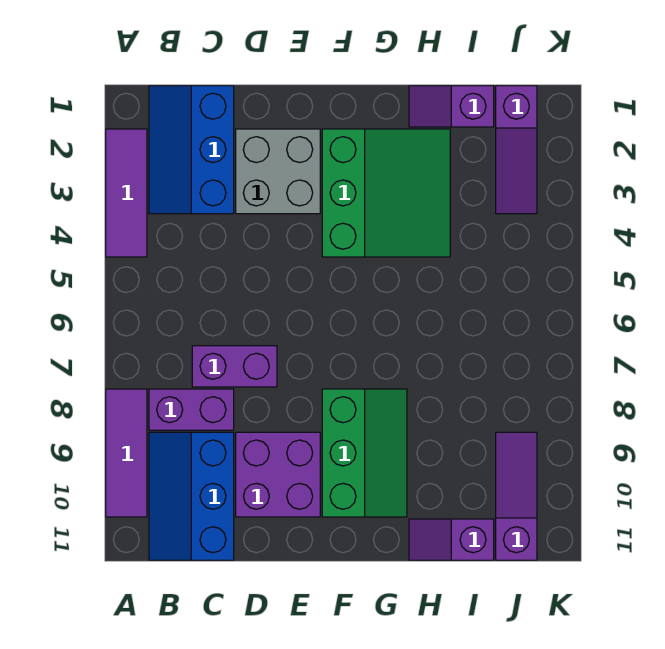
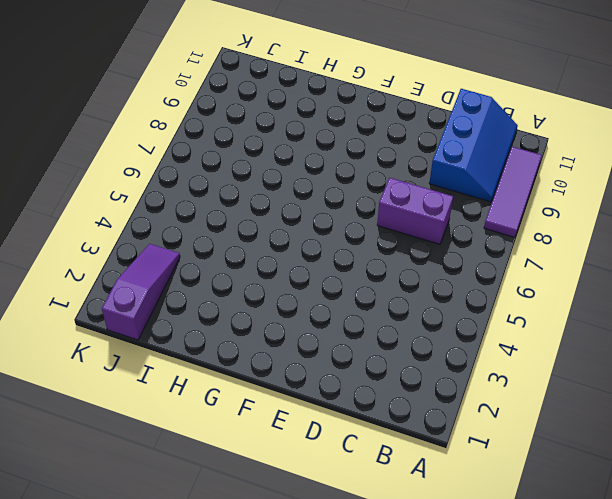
none -> purple tile A2:A4 level 1
none -> blue slope B1:C3 level 1 top C
none -> purple brick B8:C8 level 1

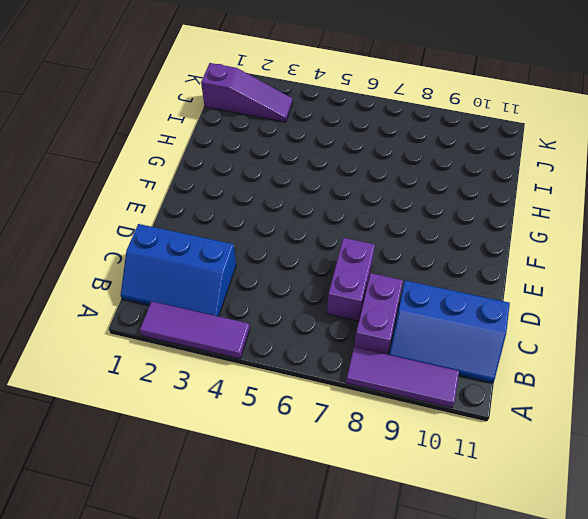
none -> grey brick D2:E3 level 1
none -> purple brick D9:E10 level 1
none -> green slope F2:H4 level 1 top F

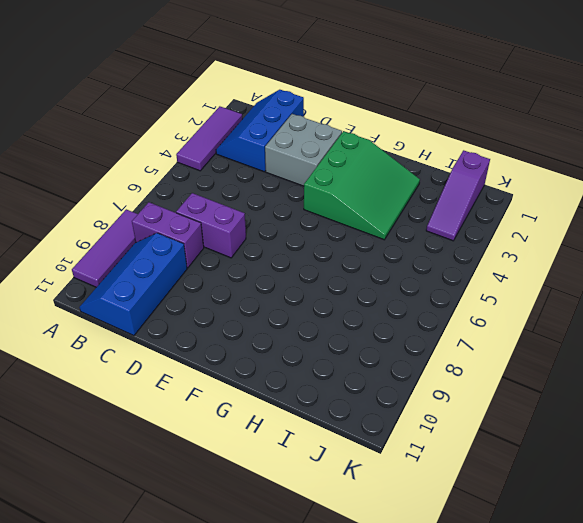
none -> purple brick D9:E10 level 1
none -> green slope F8:G10 level 1 top F
none -> purple slope H1:I1 level 1 top I

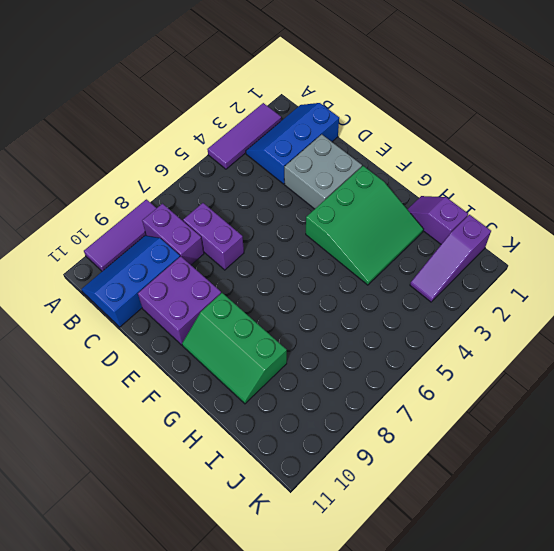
green slope F9:H10 level 1 top 9 -> green slope F8:G10 level 1 top F
none -> purple slope H11:I11 level 1 top I
none -> purple slope J9:J11 level 1 top 11

